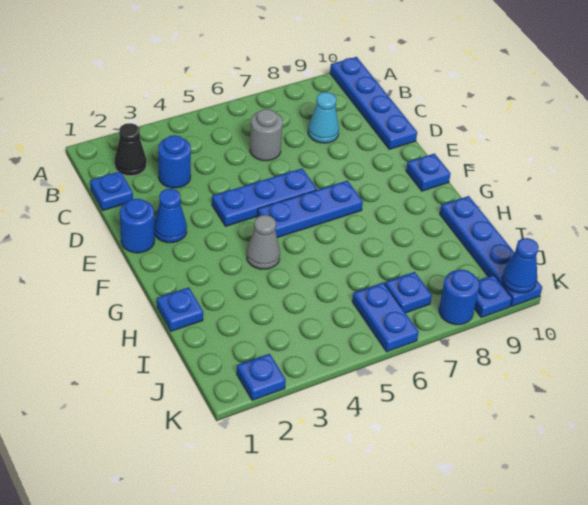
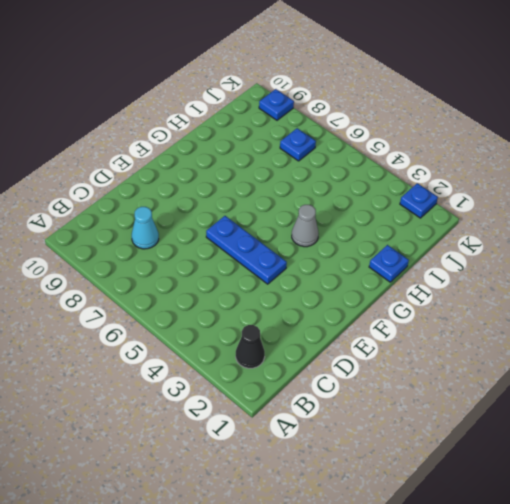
none -> blue plate A10:D10 level 1
none -> blue plate C1 level 1
none -> blue round brick C3 level 1

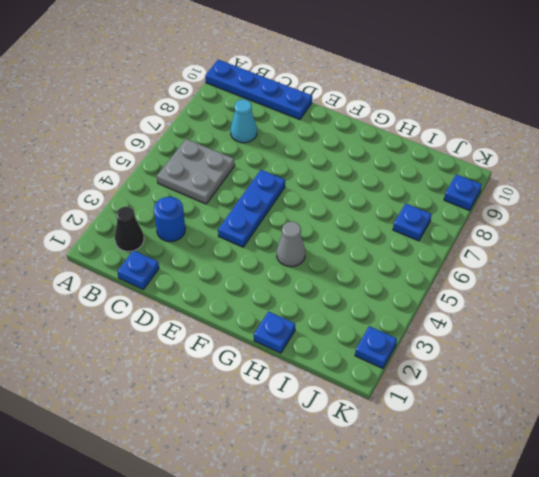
grey plate B5:C6 level 1 -> grey round brick C6 level 1
none -> blue round brick E1 level 1
none -> blue cone E2 level 1
none -> blue plate F5:F7 level 1

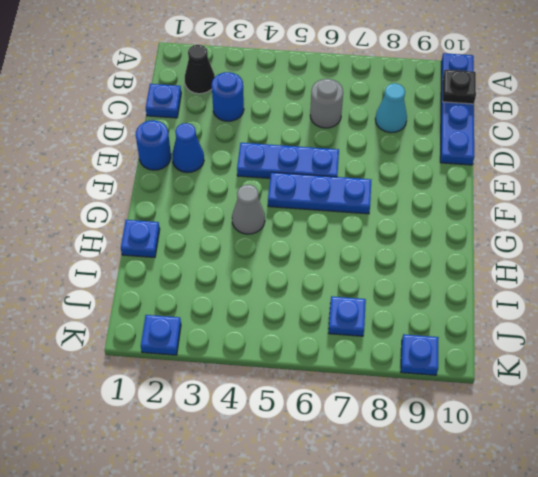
black plate B10 level 2 -> none
none -> blue plate F10 level 1
none -> blue plate H10:K10 level 1
none -> blue plate J6:K6 level 1

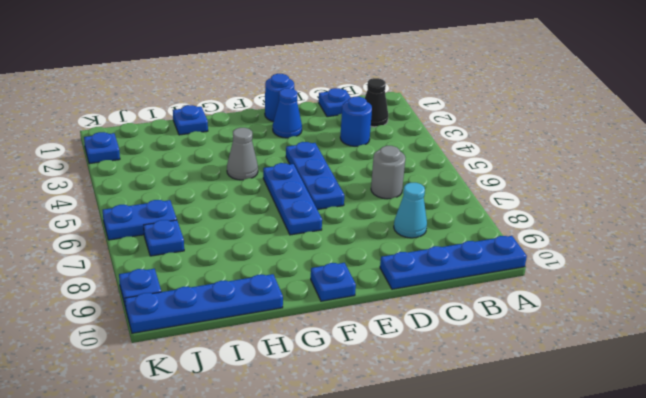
none -> blue round brick K8 level 1
none -> blue cone K10 level 2

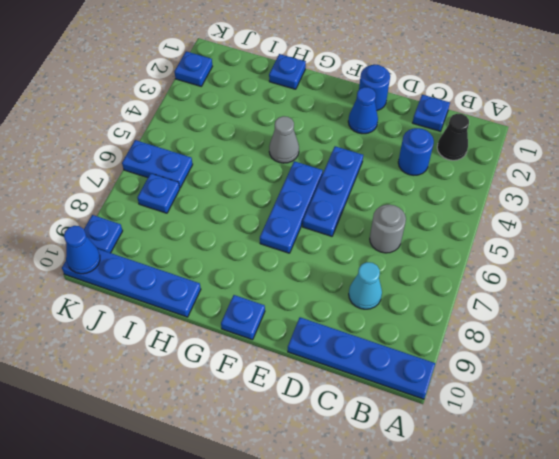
none -> blue round brick K8 level 1

